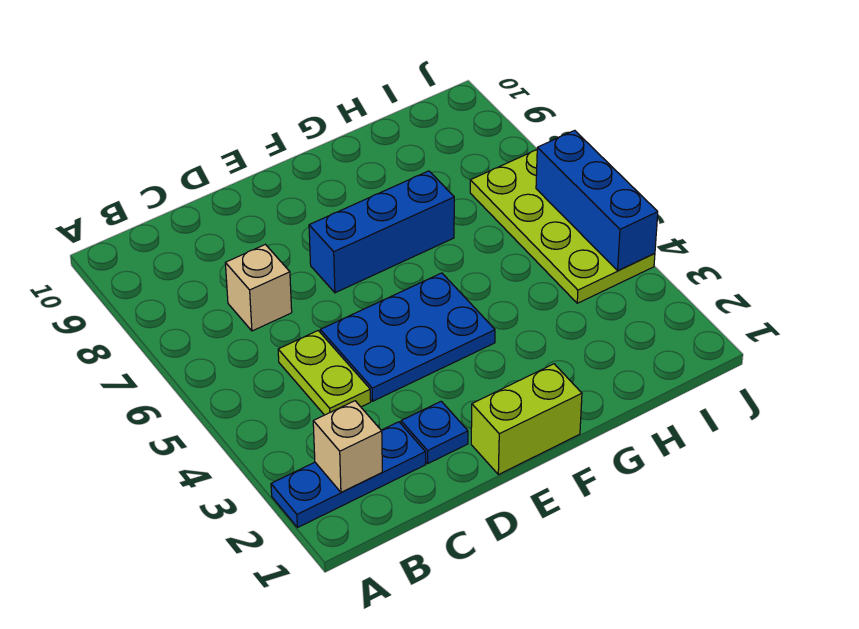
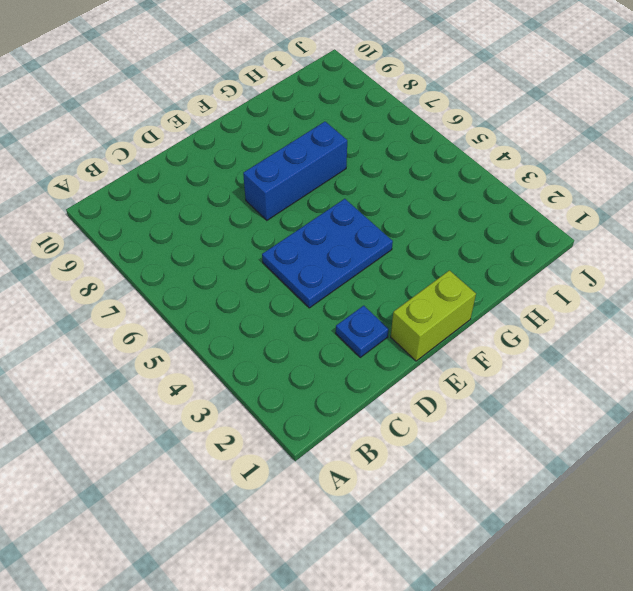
none -> blue plate A2:C2 level 1
none -> lime plate C4:C5 level 1

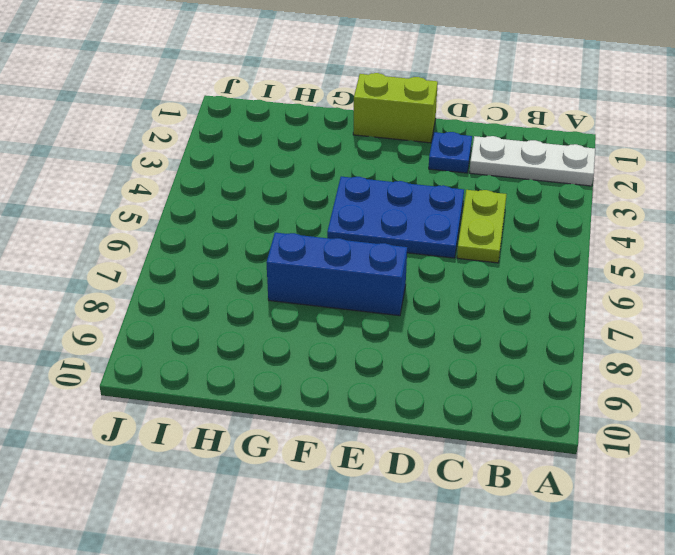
white plate A2:C2 level 1 -> blue plate A2:C2 level 1
none -> tan brick C7 level 1
none -> lime plate I4:J7 level 1

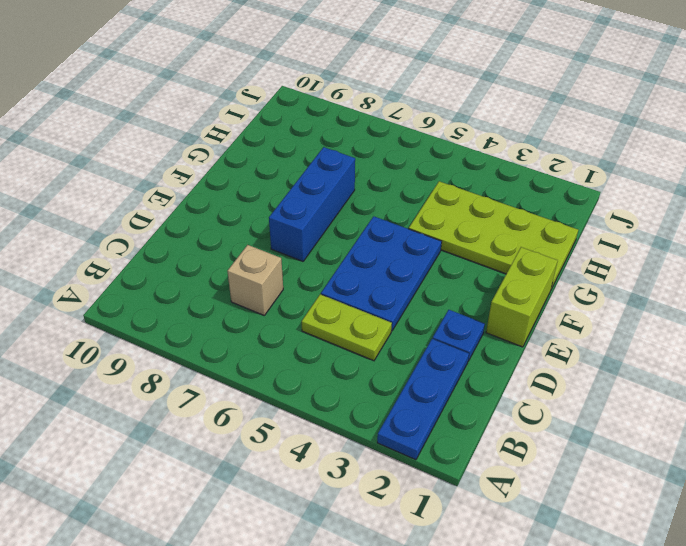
lime plate G1:H4 level 1 -> lime plate I4:J7 level 1
none -> tan brick B2 level 2
none -> blue brick J4:J6 level 2

